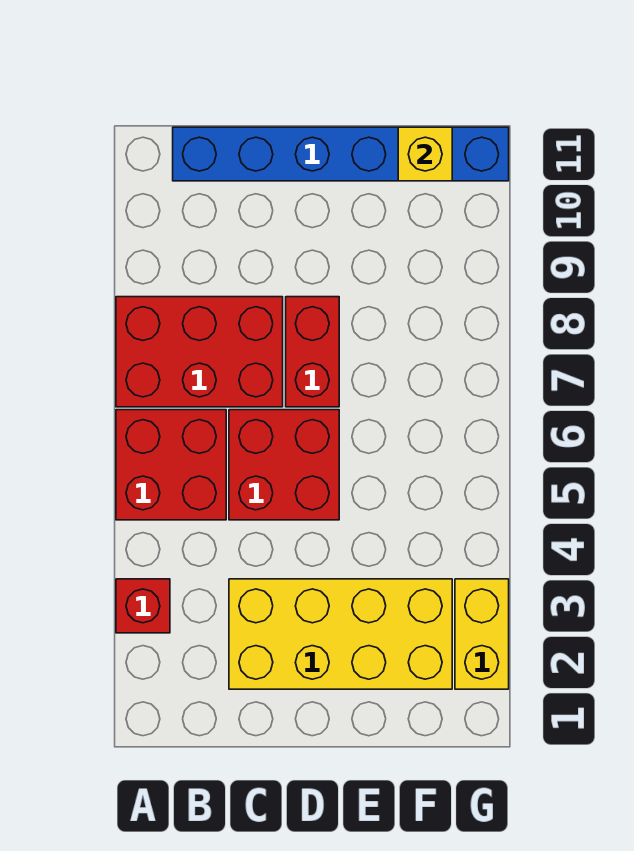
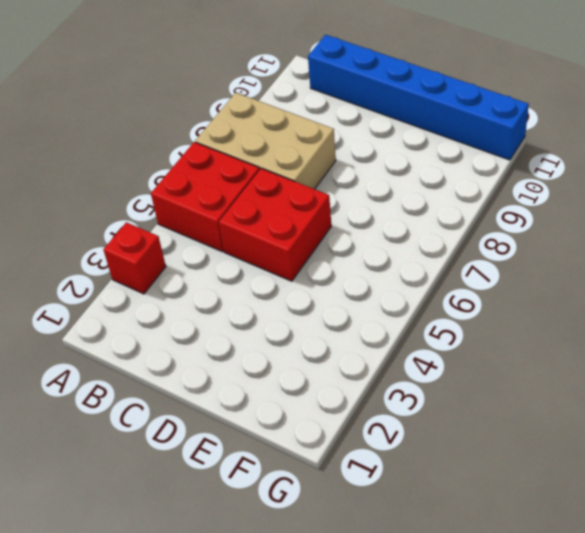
tan brick A7:C8 level 1 -> red brick A7:C8 level 1
none -> yellow brick C2:F3 level 1
none -> red brick D7:D8 level 1

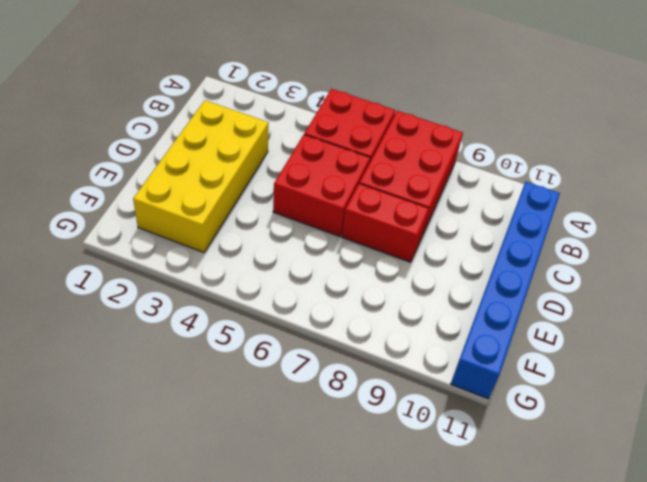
none -> red brick A3 level 1
none -> yellow brick G2:G3 level 1

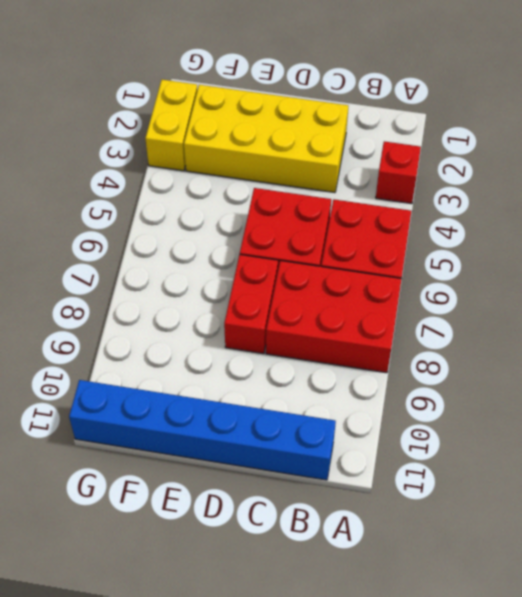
none -> yellow brick F11 level 2

